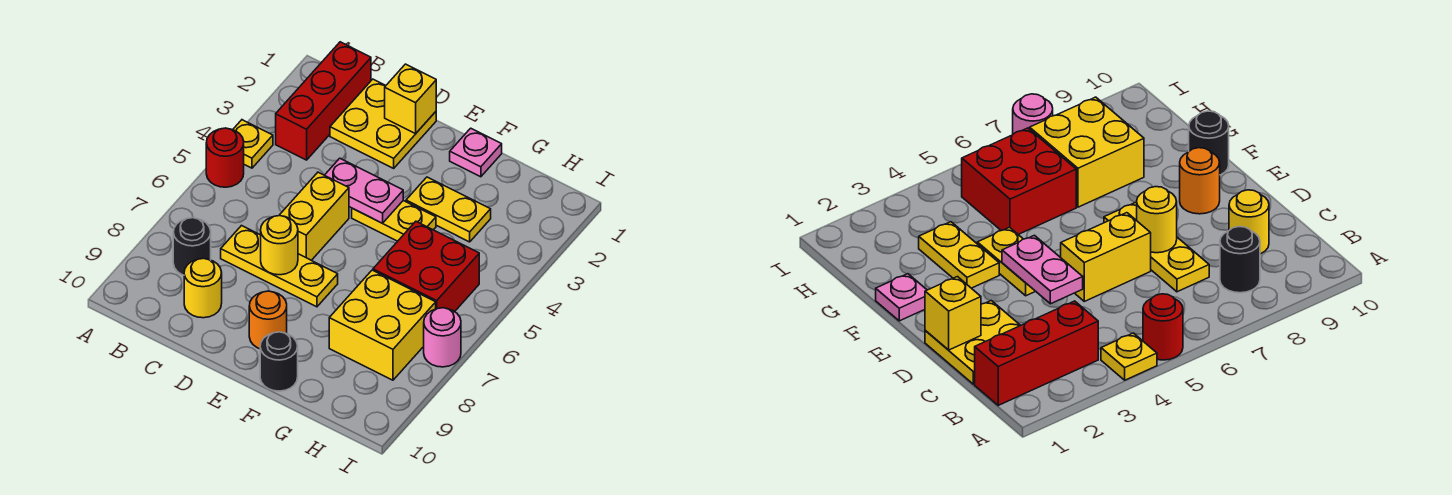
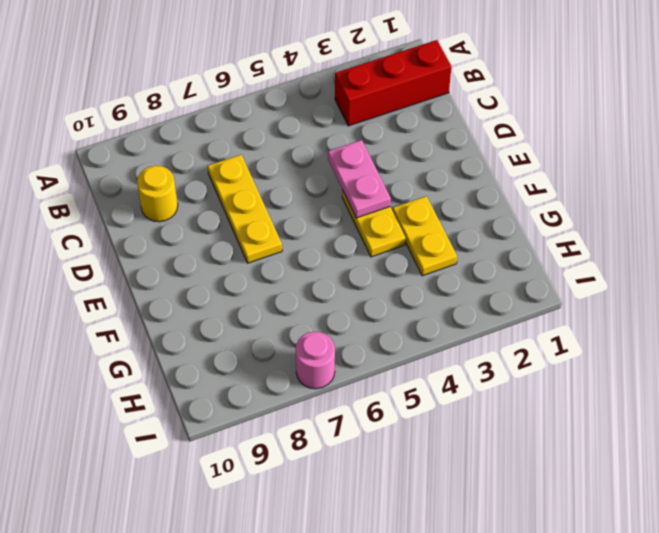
none -> yellow plate A4 level 1
none -> red round brick A5 level 1
none -> black round brick B8 level 1

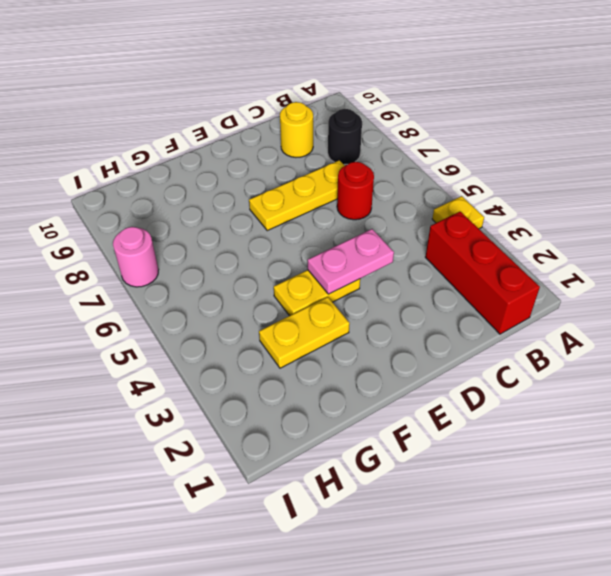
red round brick C6 level 1 -> red round brick A5 level 1
none -> yellow plate C1:D2 level 1
none -> yellow brick D5:D6 level 1
none -> orange round brick E9 level 1

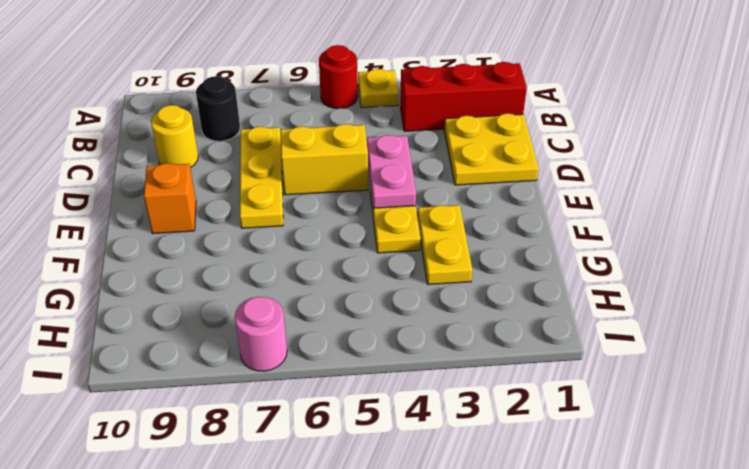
orange brick E9 level 1 -> orange round brick E9 level 1
none -> pink plate F1 level 1
none -> black round brick F10 level 1
none -> red brick G5:H6 level 1

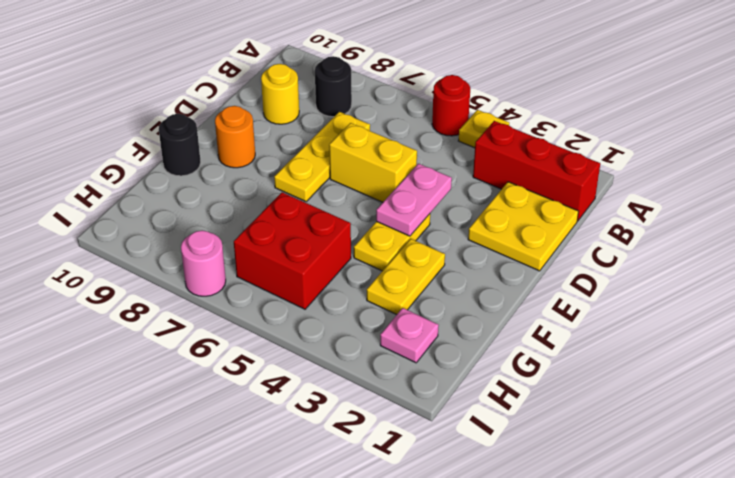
pink plate H2 level 1 -> pink plate F1 level 1
none -> yellow brick G7:H8 level 1
none -> yellow brick D1 level 2
none -> yellow round brick D7 level 2

